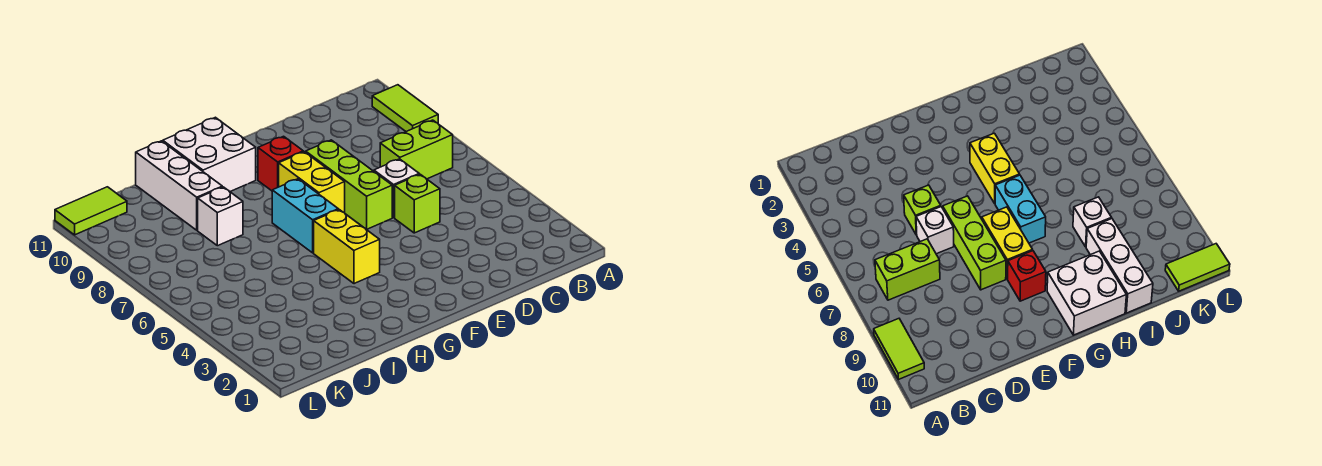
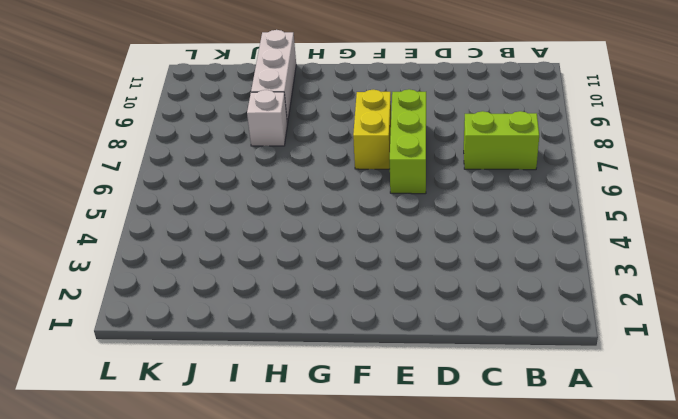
none -> lime tile A9:A10 level 1
none -> lime brick D5 level 1
none -> white brick D6 level 1

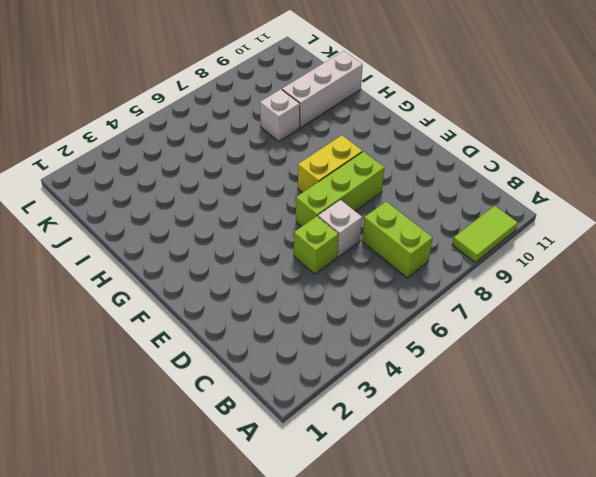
none -> red brick F9 level 1
none -> yellow brick G4:G5 level 1
none -> cyan brick G6:G7 level 1

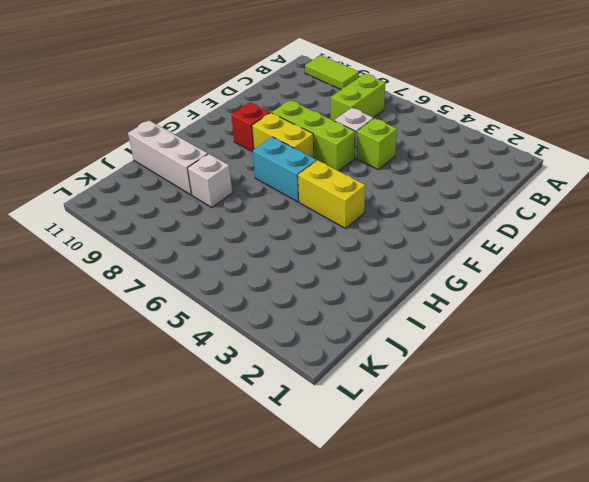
none -> white brick G10:H11 level 1
none -> lime tile K11:L11 level 1

